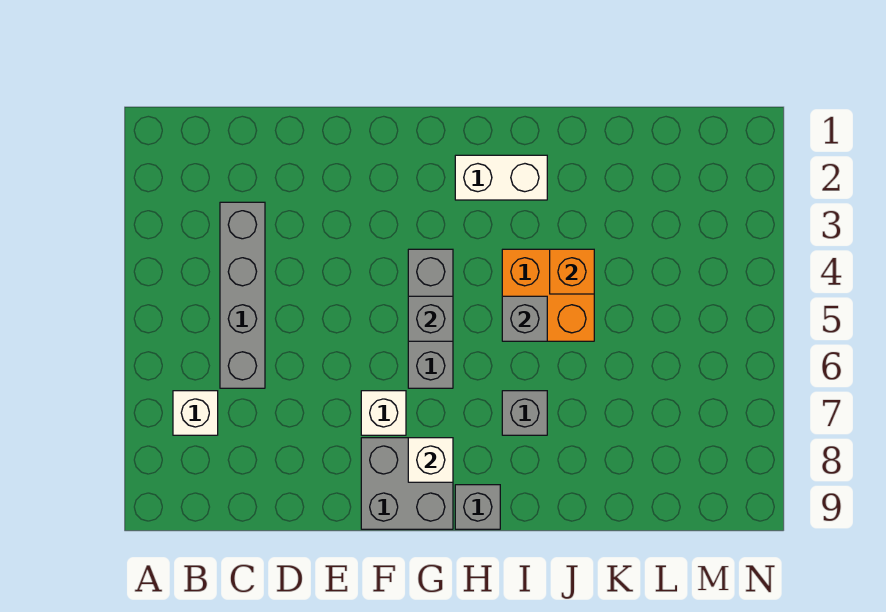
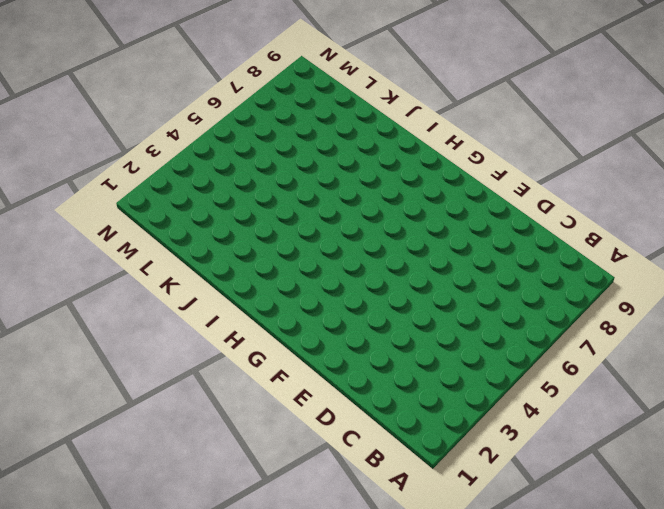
none -> white brick B7 level 1
none -> grey brick C3:C6 level 1
none -> white brick F7 level 1

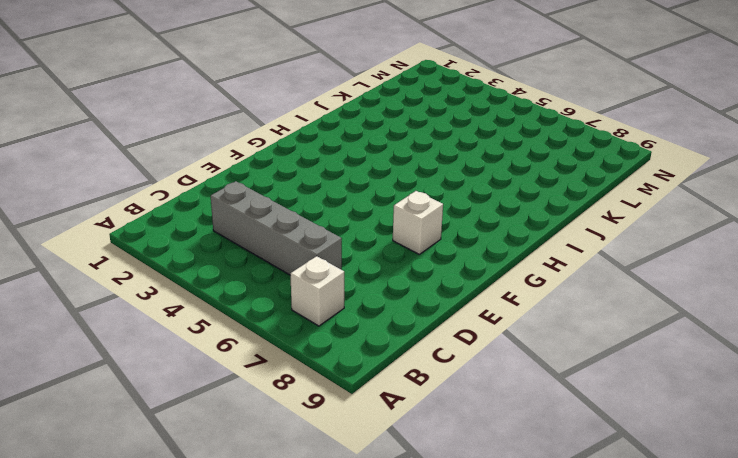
none -> grey brick F8:G9 level 1
none -> grey brick G4:G6 level 1
none -> white brick H2:I2 level 1

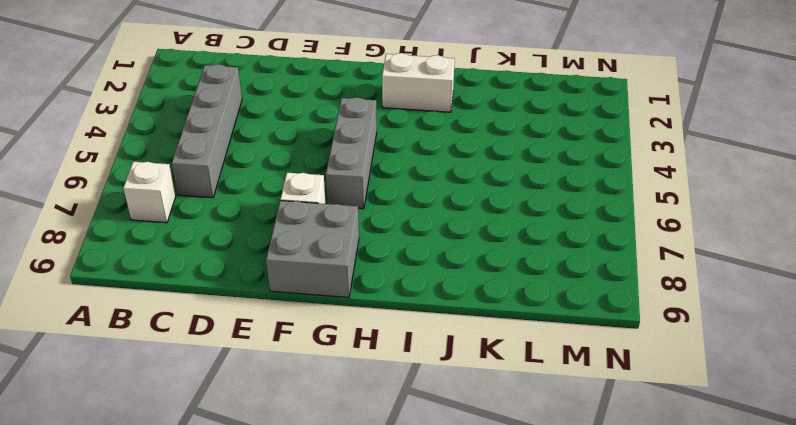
none -> grey brick H9 level 1
none -> orange brick I4:J5 level 1
none -> grey brick I7 level 1

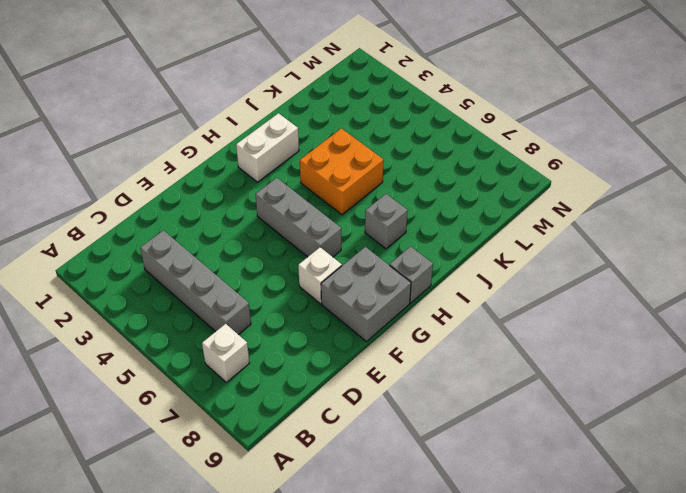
none -> grey brick G5 level 2
none -> white brick G8 level 2
none -> grey brick I5 level 2

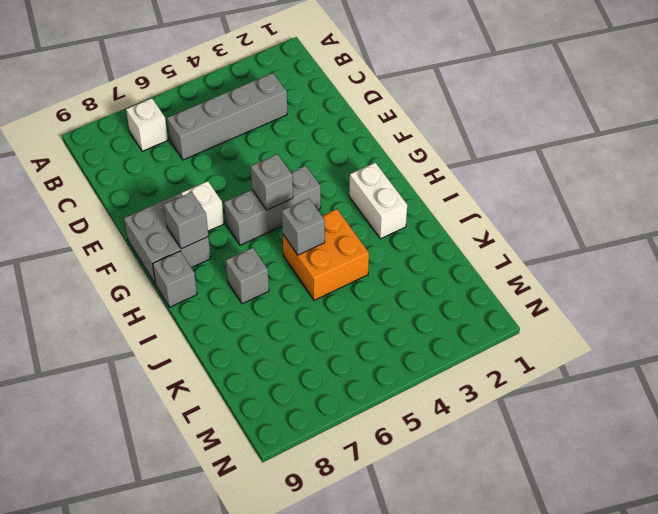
grey brick G8 level 2 -> white brick G8 level 2
none -> orange brick J4 level 2

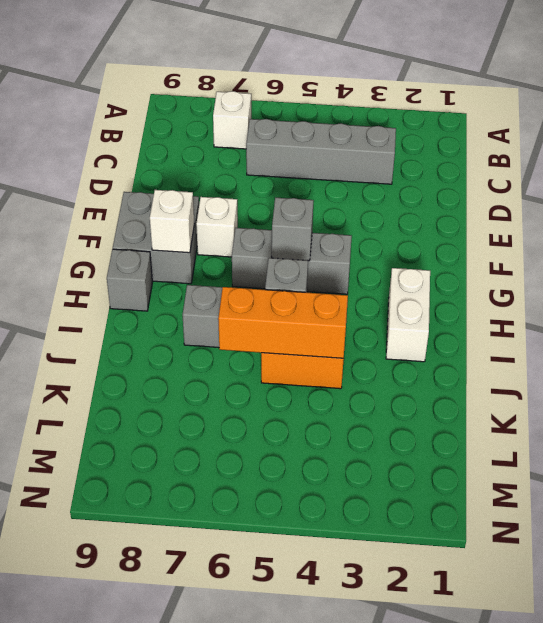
orange brick J4:J6 level 2 -> orange brick J4 level 2

